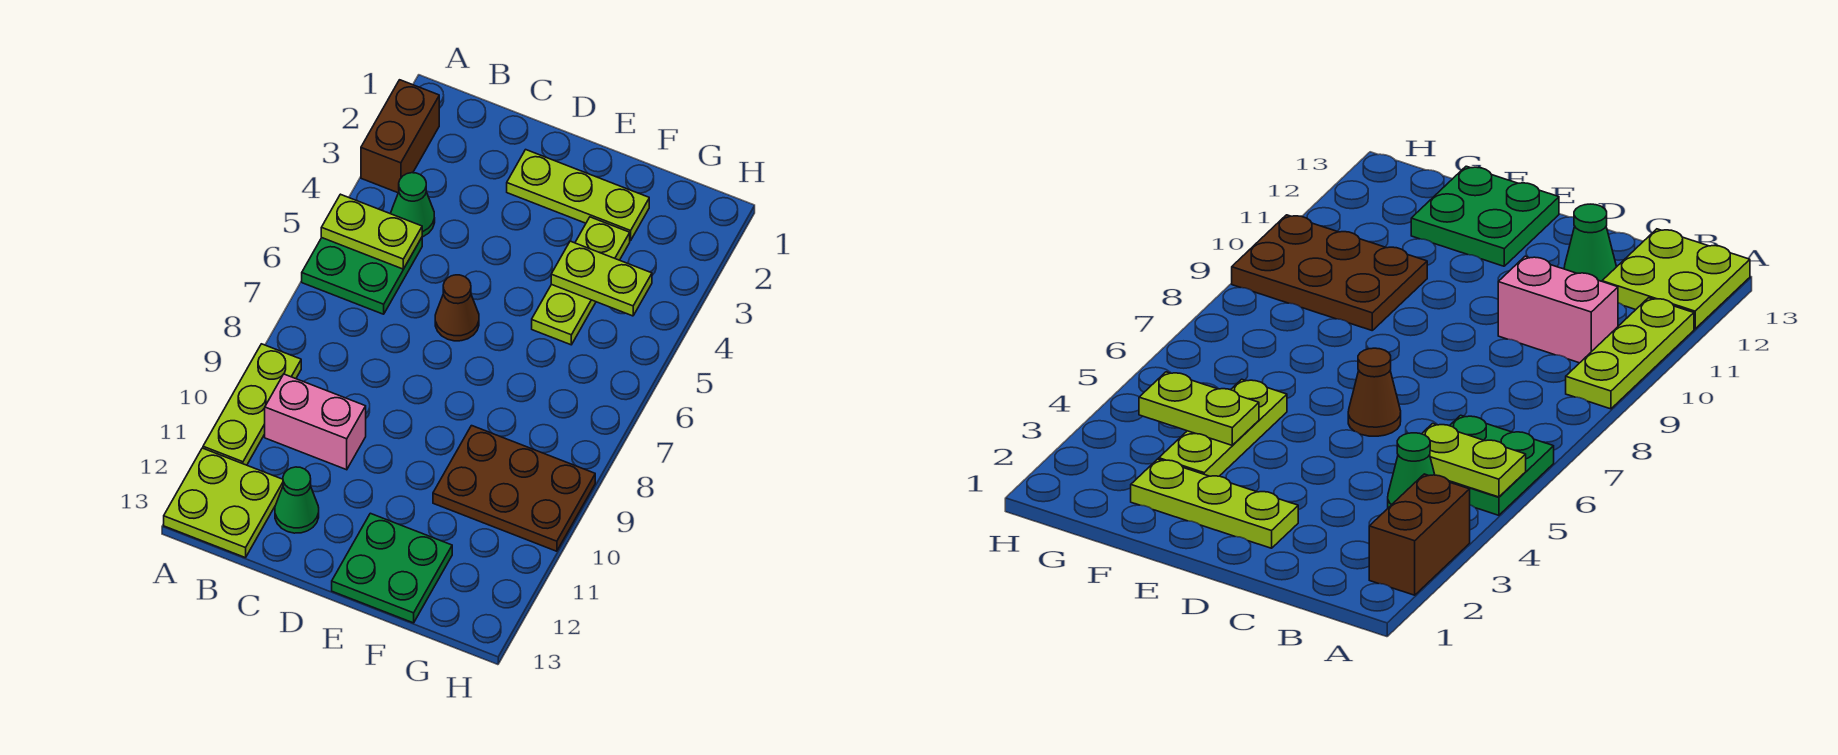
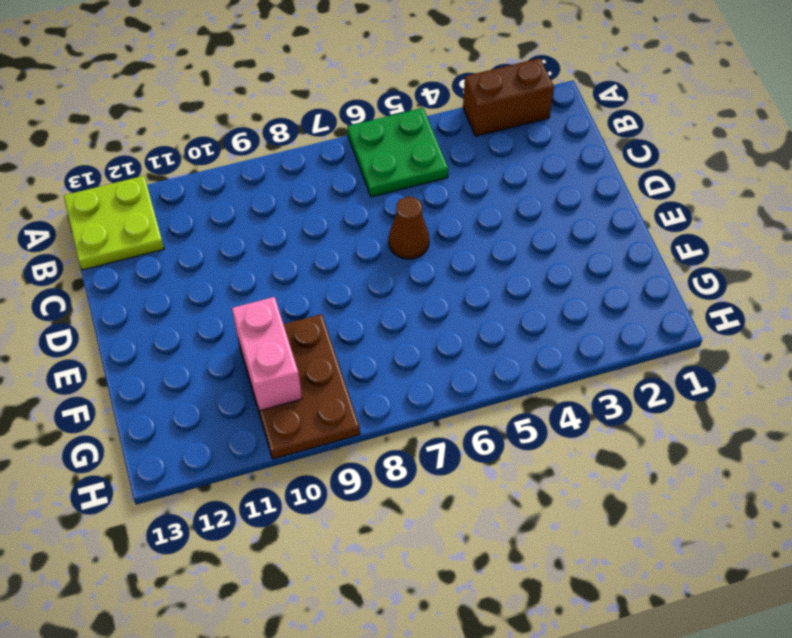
pink brick F10:G10 level 2 -> pink brick B10:C10 level 1
none -> lime plate A9:A11 level 1
none -> green cone B4 level 1
none -> green cone C12 level 1

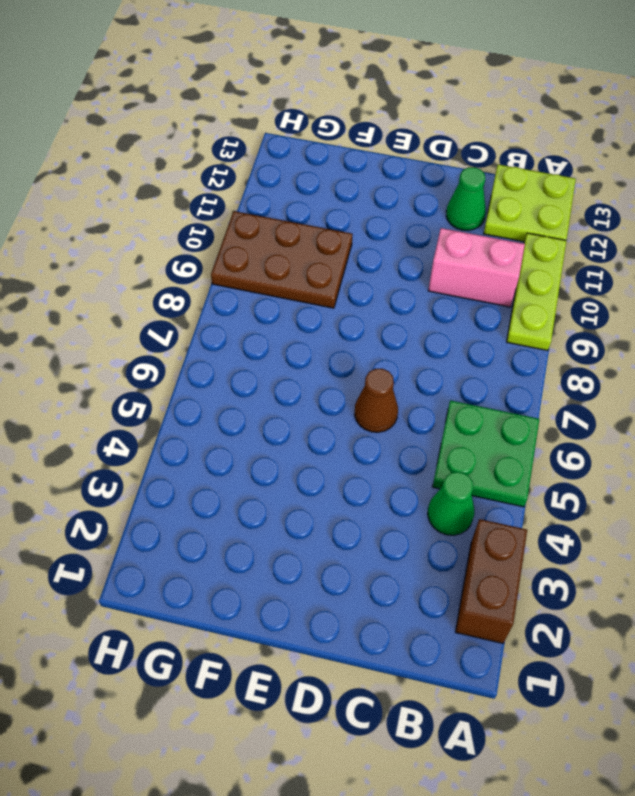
none -> lime plate D2:F2 level 1
none -> green plate E12:F13 level 1
none -> lime plate F3:F5 level 1

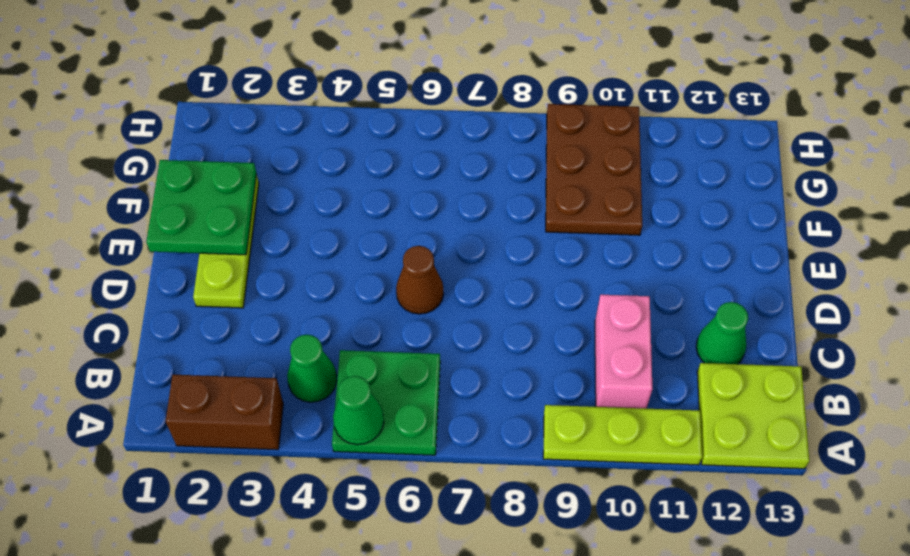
green cone A5 level 2 -> lime plate A5:B5 level 2
green plate E1:F2 level 2 -> green plate E12:F13 level 1
none -> lime plate F3:F5 level 1
none -> lime plate F4:G4 level 2

